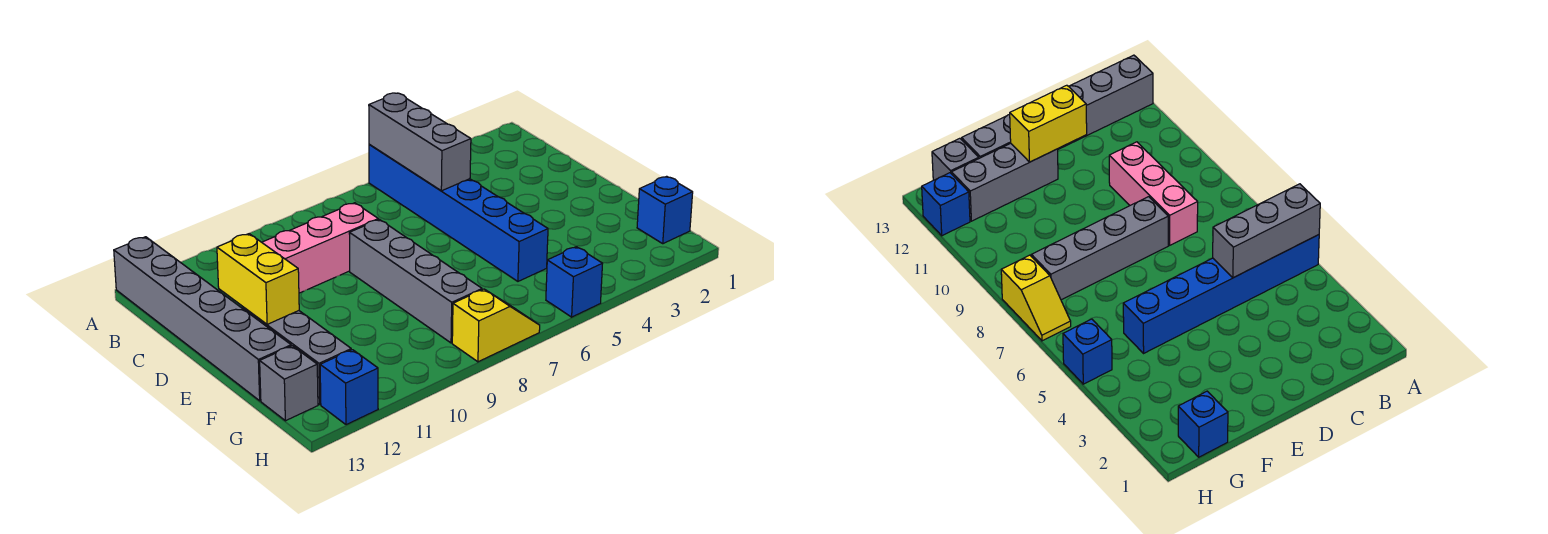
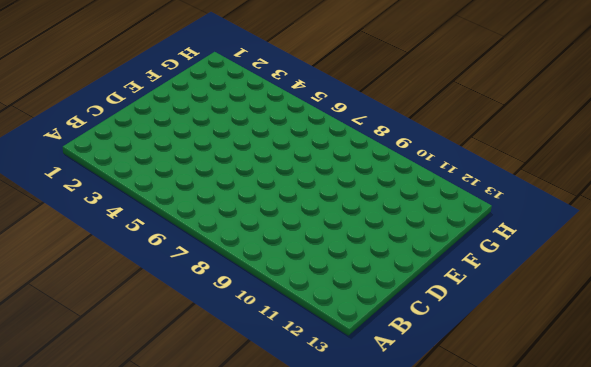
none -> blue brick A5:F5 level 1
none -> grey brick A13:F13 level 1
none -> pink brick C8:C10 level 1

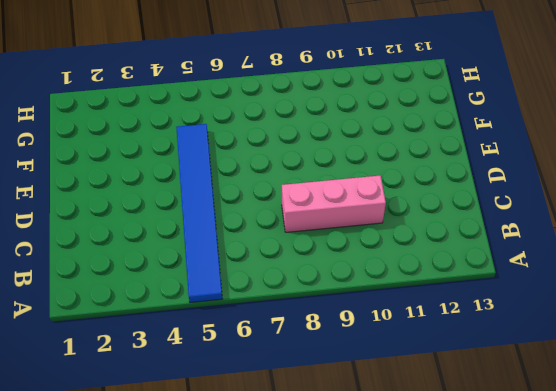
blue tile A5:F5 level 1 -> blue brick A5:F5 level 1
none -> grey brick A13:F13 level 1
none -> grey brick D8:G8 level 1
none -> grey brick E12:G12 level 1

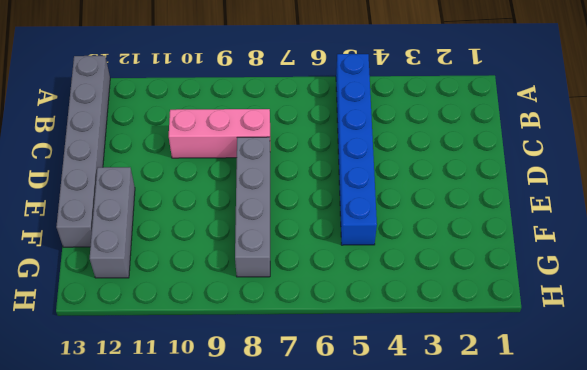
none -> blue brick G1 level 1
none -> grey brick G13 level 1
none -> blue brick H5 level 1

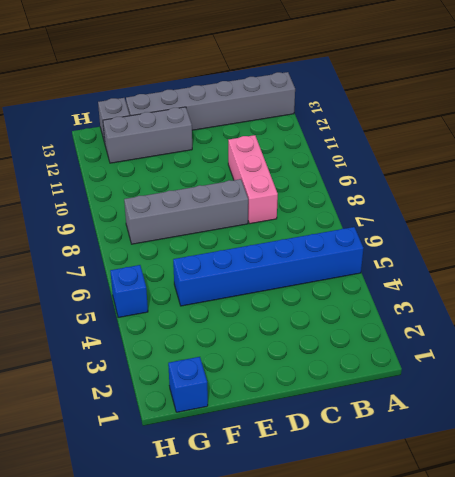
none -> yellow slope H7:H8 level 1 top 8
none -> blue brick H12 level 1
none -> grey brick A5:C5 level 2

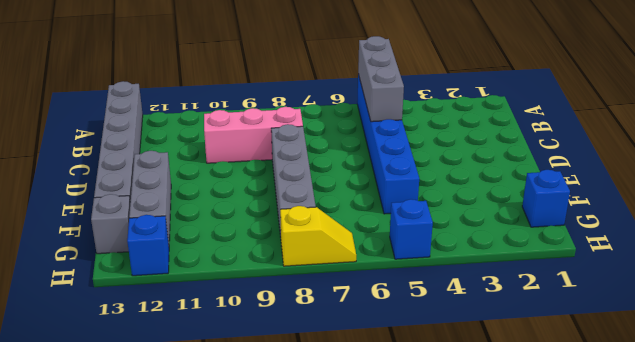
none -> yellow brick D12:E12 level 2

